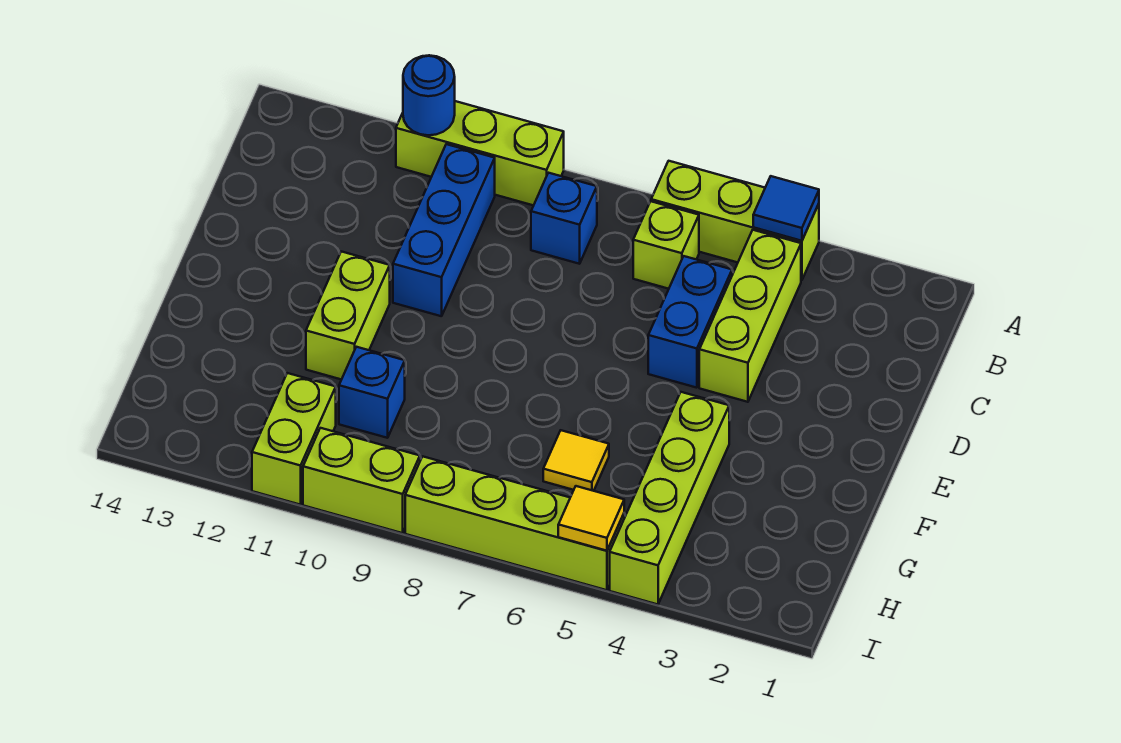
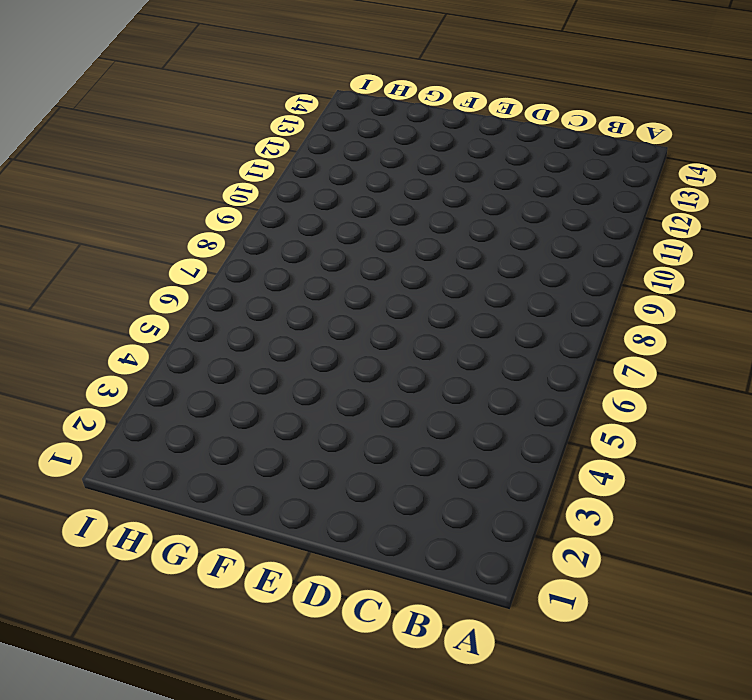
none -> lime brick A4:A6 level 1
none -> lime brick A9:A11 level 1
none -> lime brick B4:D4 level 1

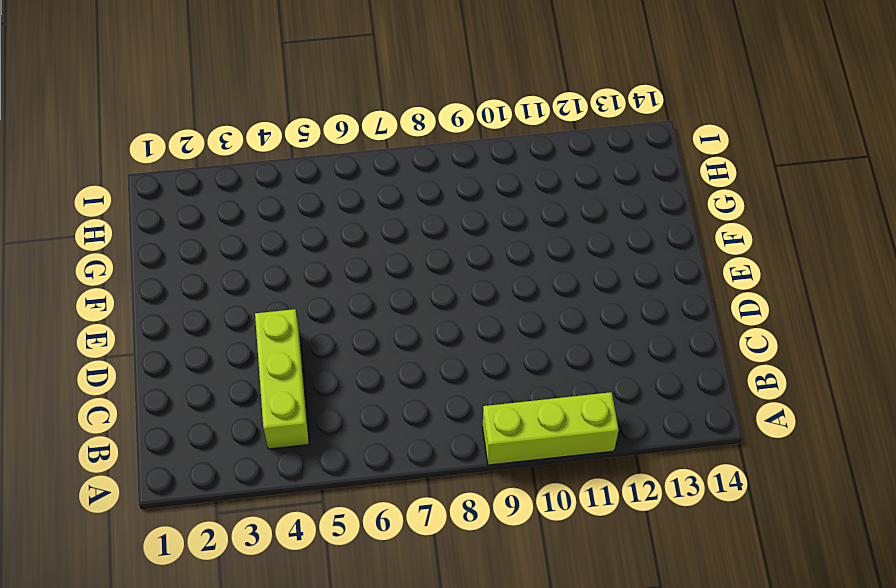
none -> lime brick A4:A6 level 1
none -> lime brick B6 level 1
none -> blue brick B8 level 1

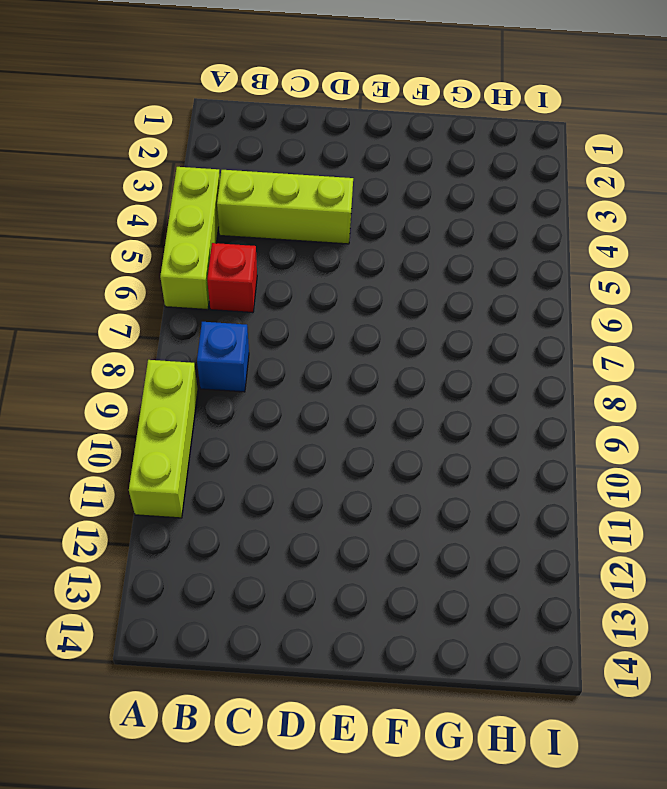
red brick B6 level 1 -> lime brick B6 level 1
none -> blue brick B10:D10 level 1
none -> blue brick C5:D5 level 1
none -> lime brick E11:F11 level 1

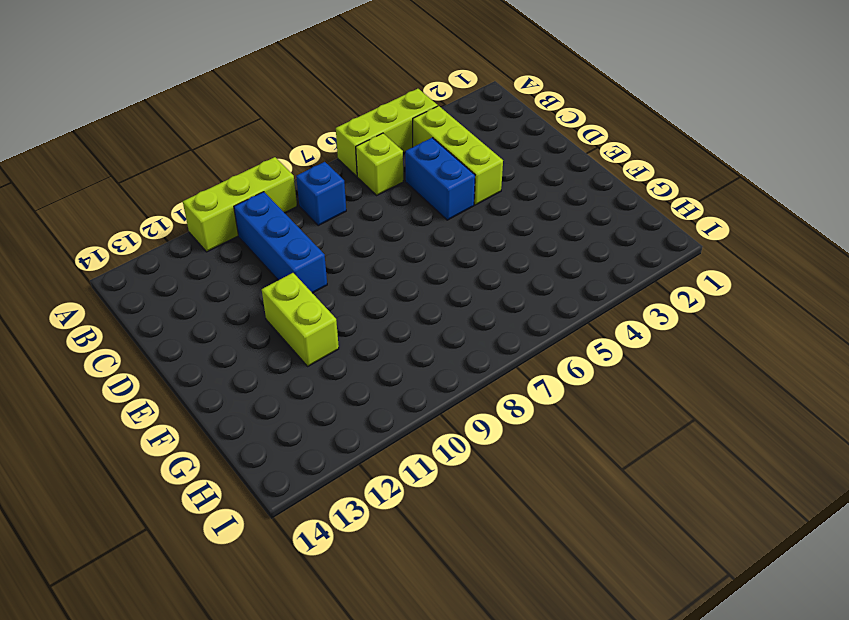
none -> lime brick F4:I4 level 1
none -> yellow tile G6 level 1
none -> blue brick G10 level 1

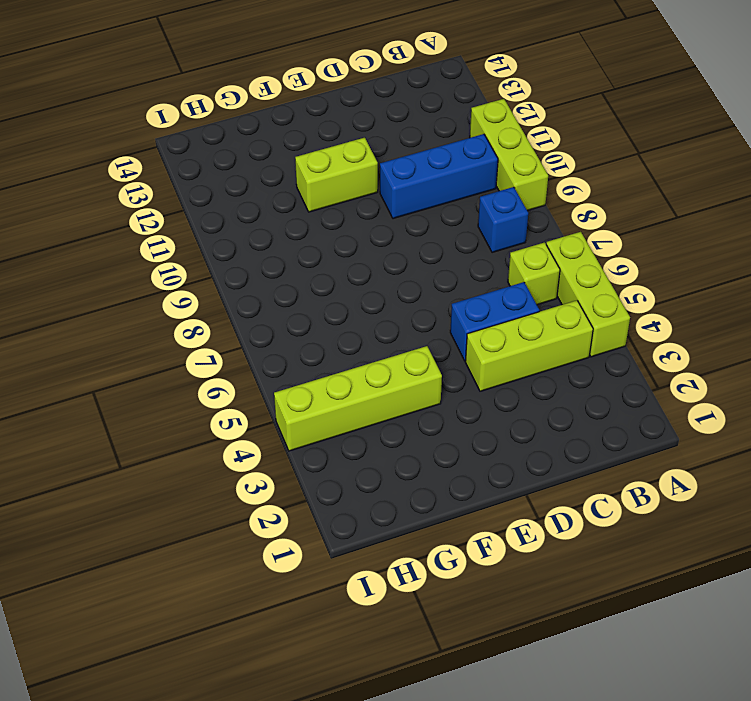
none -> yellow tile G6 level 1
none -> blue brick G10 level 1
none -> lime brick H11:I11 level 1

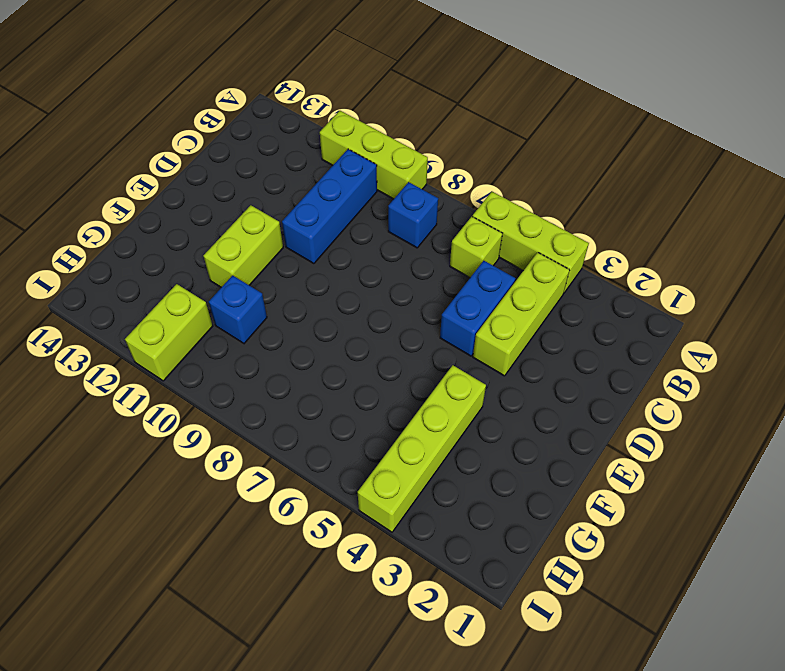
none -> yellow tile G6 level 1
none -> lime brick I5:I8 level 1
none -> lime brick I9:I10 level 1

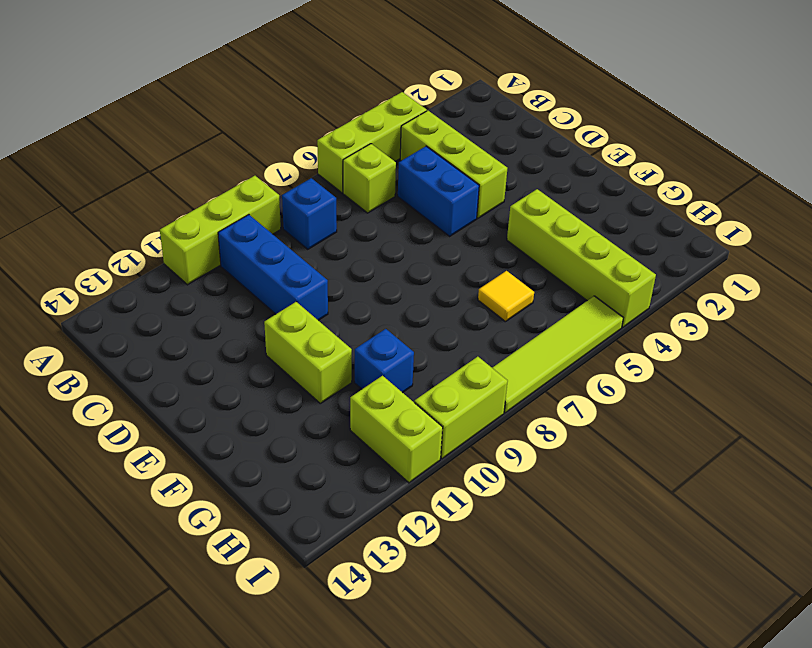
lime tile I5:I8 level 1 -> lime brick I5:I8 level 1
none -> blue tile A4 level 2
none -> blue round brick A11 level 2
none -> yellow tile I5 level 2

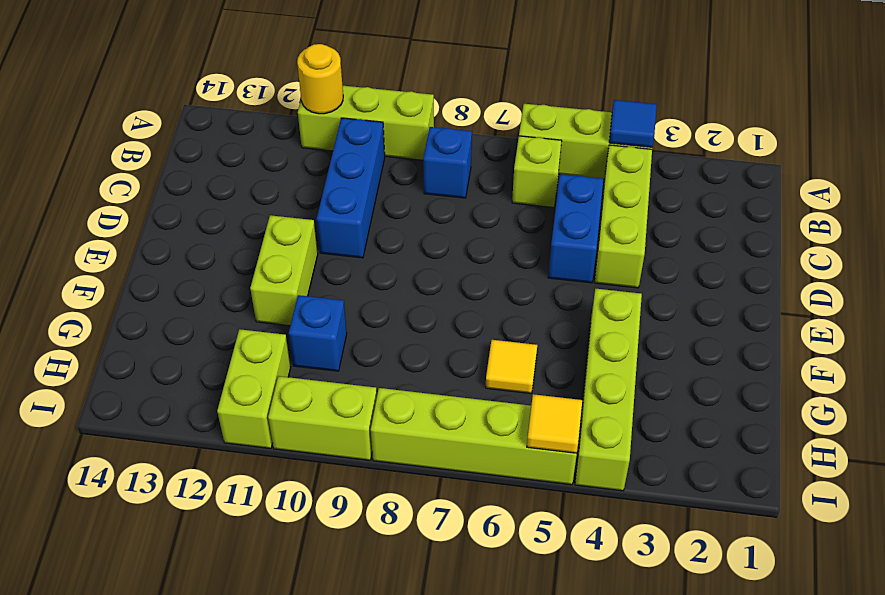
yellow round brick A11 level 2 -> blue round brick A11 level 2

